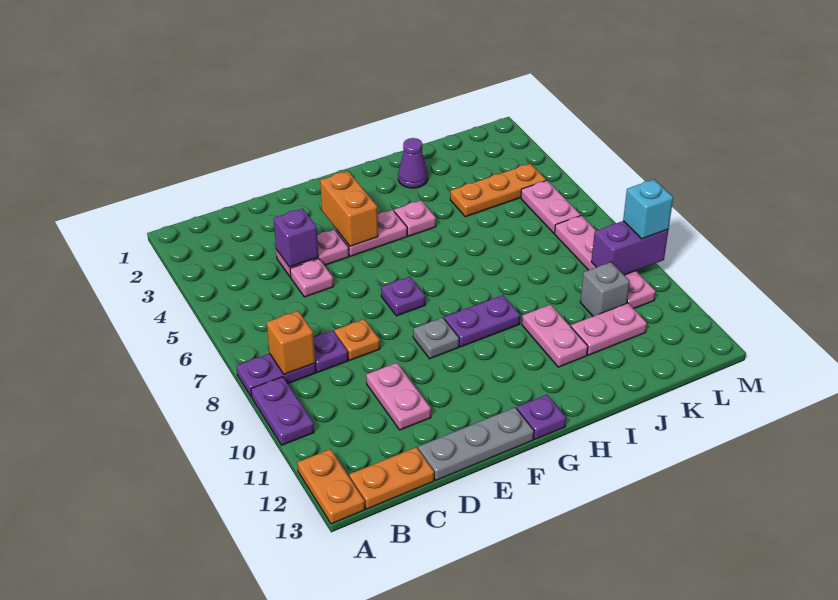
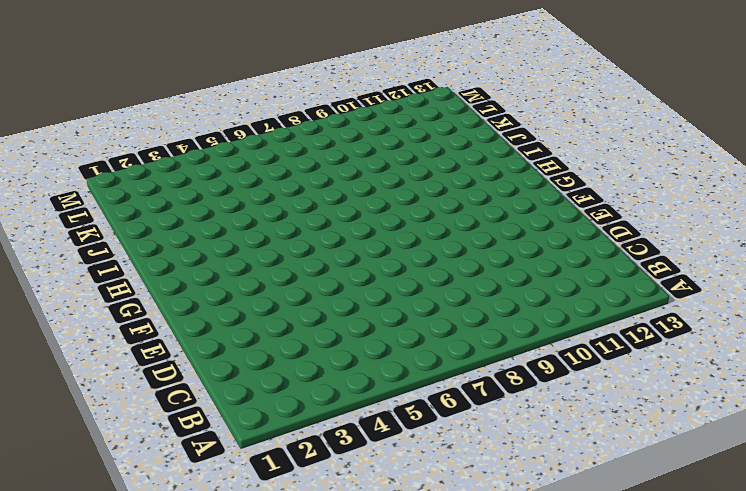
none -> purple plate A8:B8 level 1
none -> purple plate A9:A10 level 1
none -> orange plate A12:A13 level 1

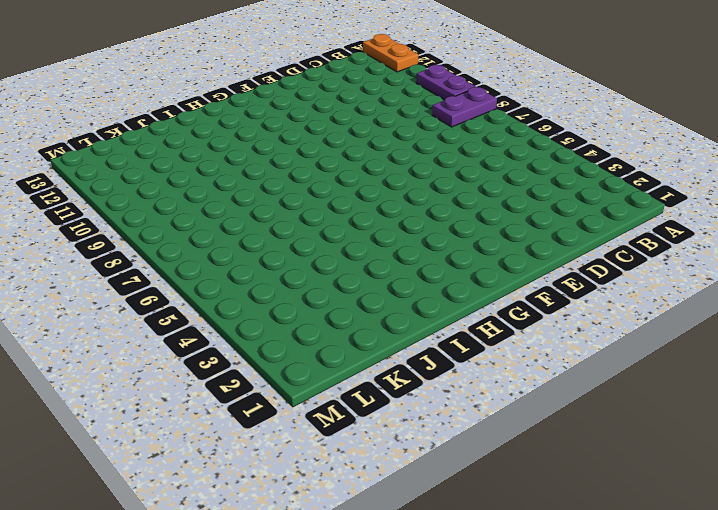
none -> orange plate B13:C13 level 1
none -> purple plate C8 level 1
none -> pink plate D4:E4 level 1

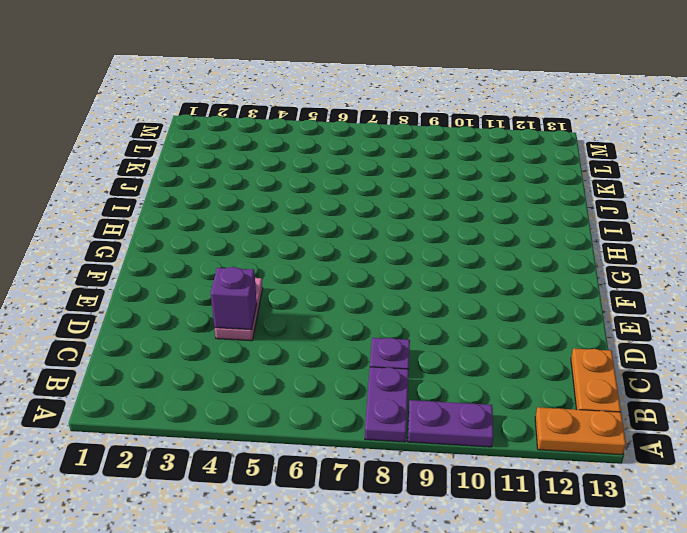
none -> pink plate D5 level 1
none -> orange plate D8 level 1
none -> pink plate D10:D11 level 1

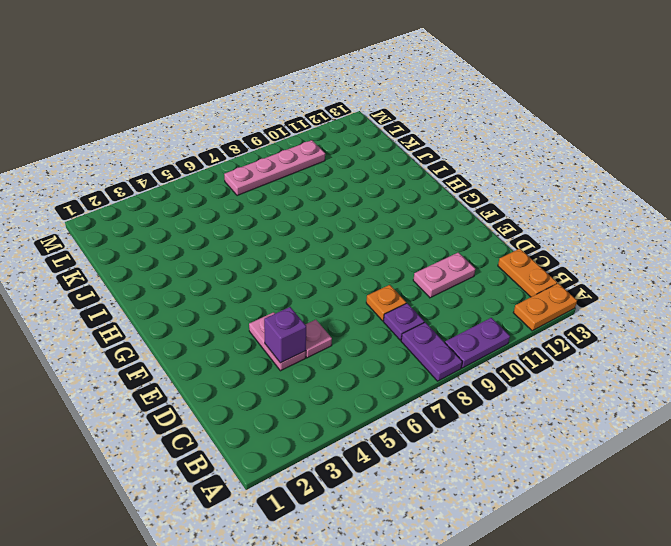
none -> grey plate D13:F13 level 1
none -> pink plate F4:G4 level 1
none -> purple plate F7 level 1

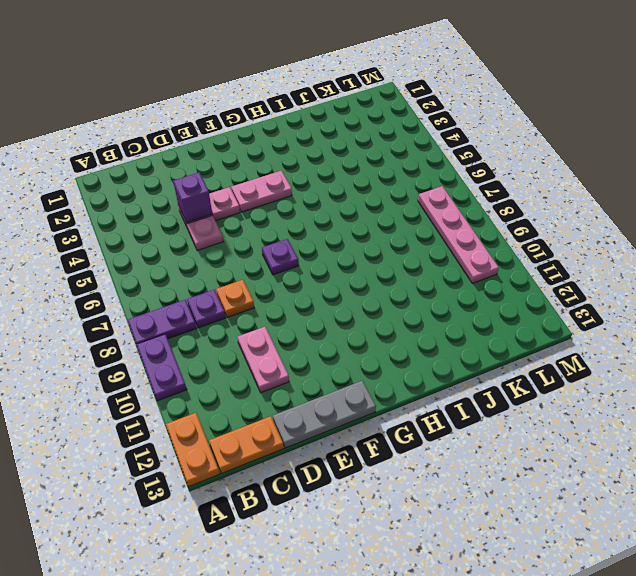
none -> grey plate F9 level 1
none -> purple plate G9:H9 level 1
none -> purple plate G13 level 1

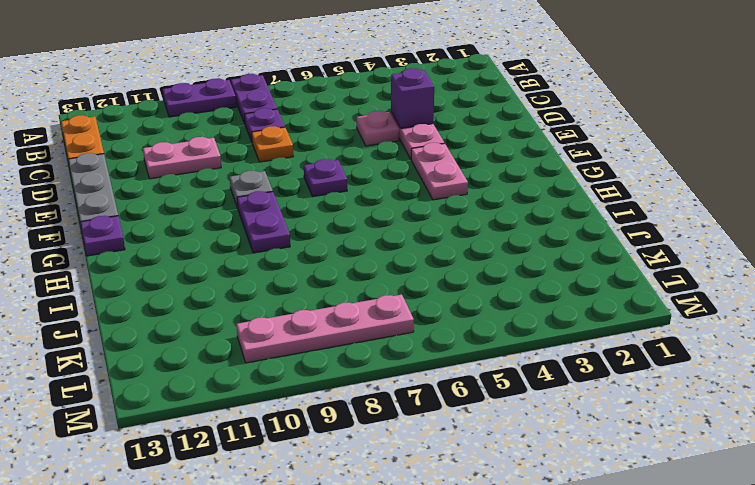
none -> orange plate A12:A13 level 1
none -> pink plate H4 level 1
none -> purple cone I2 level 1

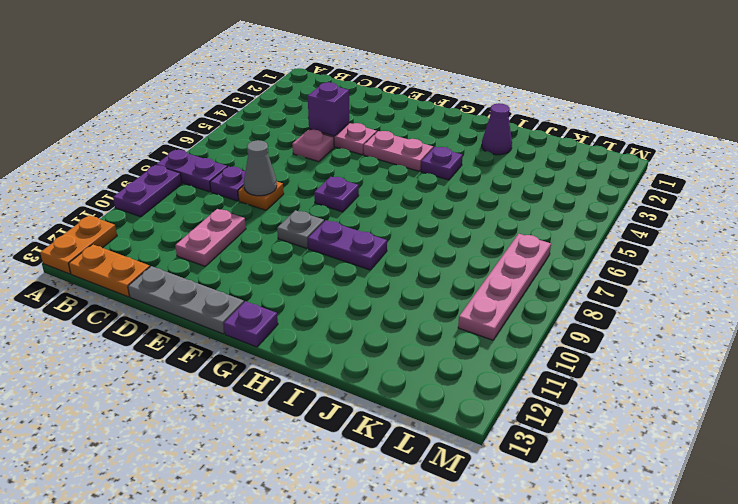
grey cone D8 level 2 -> none
purple plate H4 level 1 -> pink plate H4 level 1
none -> pink plate I10:I11 level 1
none -> orange plate J4:L4 level 1
none -> pink plate J11:K11 level 1

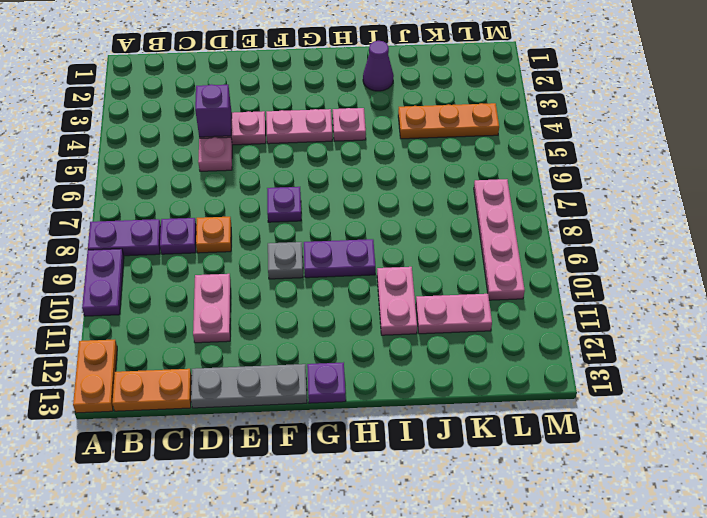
none -> grey brick K10 level 1
none -> pink plate L5:L6 level 1
none -> orange brick B8 level 2

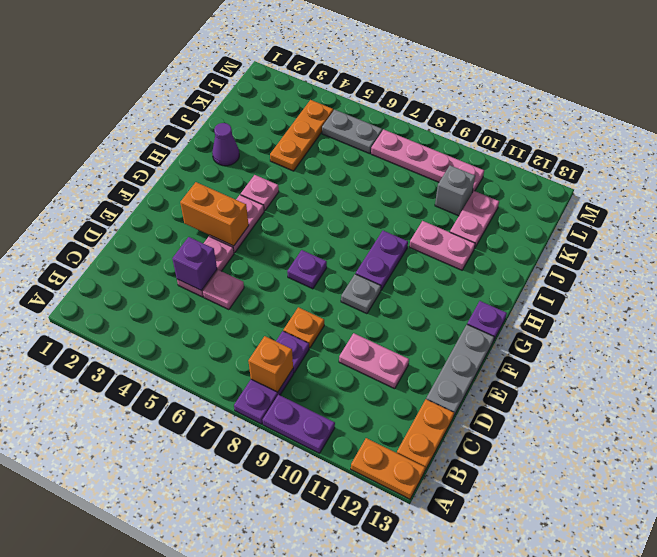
grey plate L5:L6 level 1 -> pink plate L5:L6 level 1
none -> purple brick L9:M9 level 2
none -> cyan brick M9 level 3

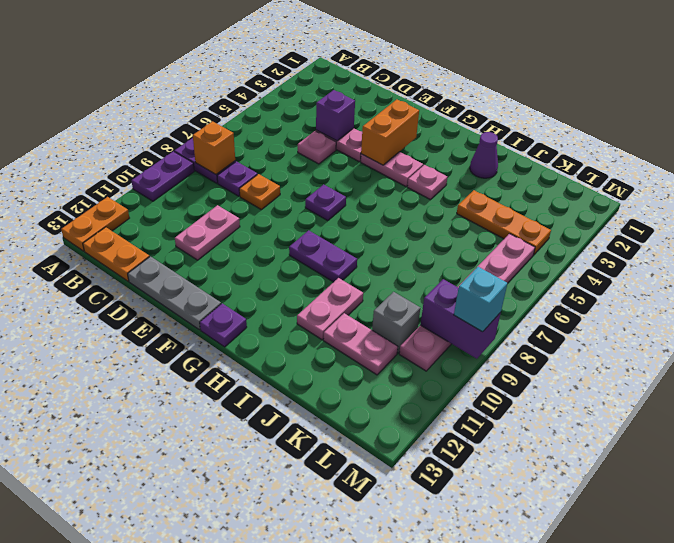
none -> grey plate F9 level 1

